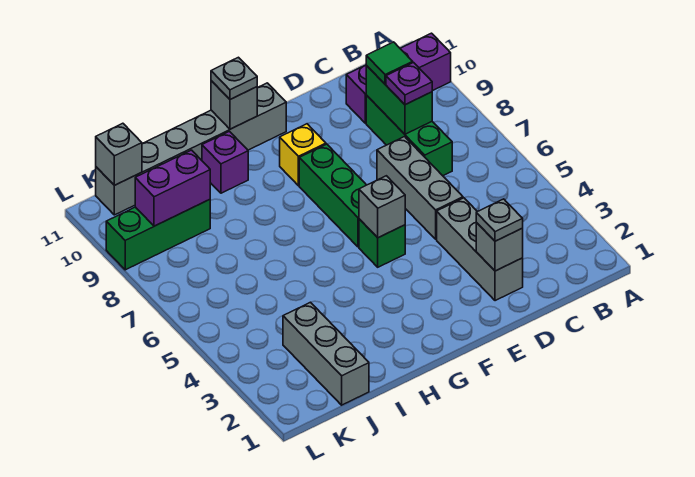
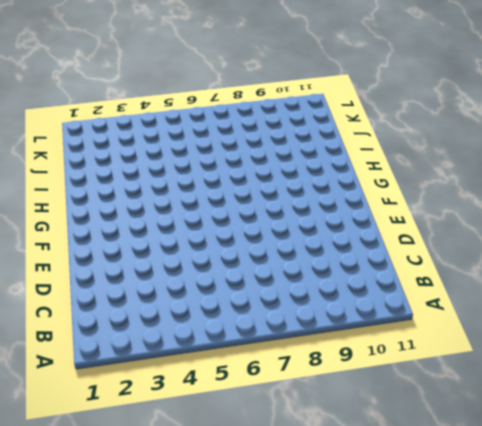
none -> purple brick A10:C10 level 1
none -> green brick C7:C9 level 1
none -> grey brick D2:D4 level 1

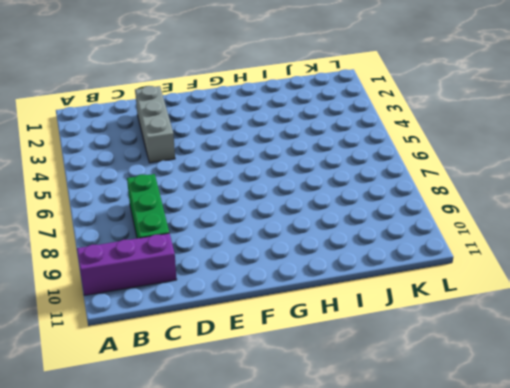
none -> grey brick D5:D7 level 1
none -> green brick F5 level 1
none -> green brick F6:F8 level 1

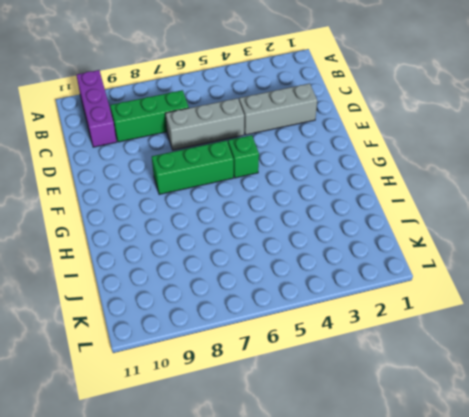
none -> yellow brick F9 level 1
none -> grey brick F11:K11 level 1
none -> purple brick H10 level 1

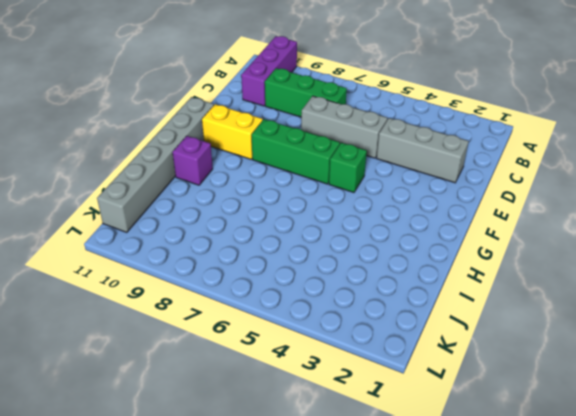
yellow brick F9:F10 level 1 -> yellow brick F9 level 1
none -> grey brick J1:J3 level 1
none -> green brick J9:L9 level 1
none -> green brick C8:C9 level 2

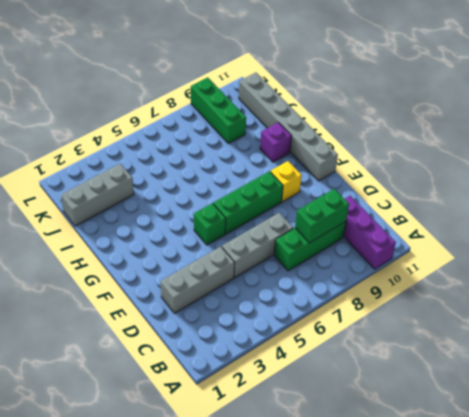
none -> grey brick D2 level 2
none -> grey brick F5 level 2
none -> grey brick G11 level 2

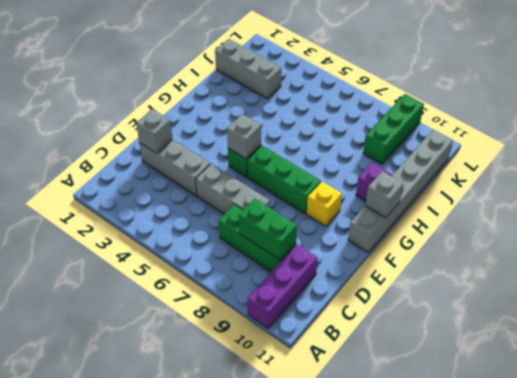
none -> purple brick J9:K9 level 2
none -> grey brick K11 level 2
none -> purple plate C8 level 3

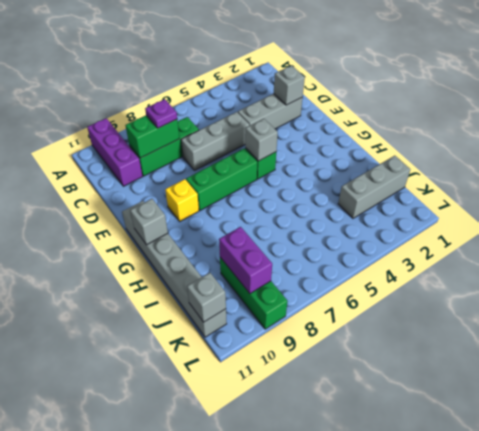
none -> purple brick H10 level 1
none -> green tile C9 level 3
none -> grey plate D2 level 3

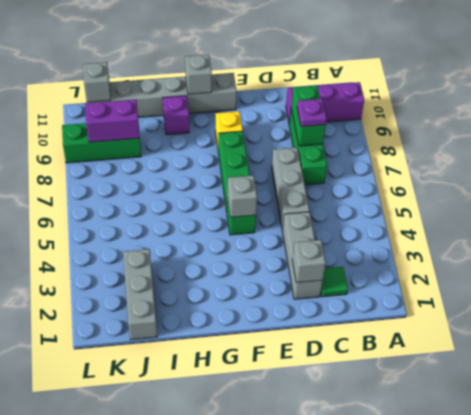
green tile C2 level 1 -> green tile C9 level 3
none -> grey plate D2 level 3
none -> grey plate G11 level 3

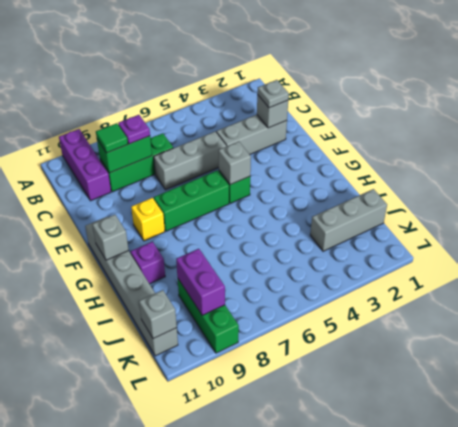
none -> grey plate G11 level 3

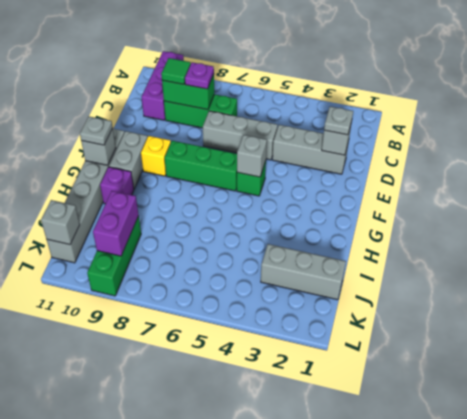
grey brick F10:G10 level 1 -> none

